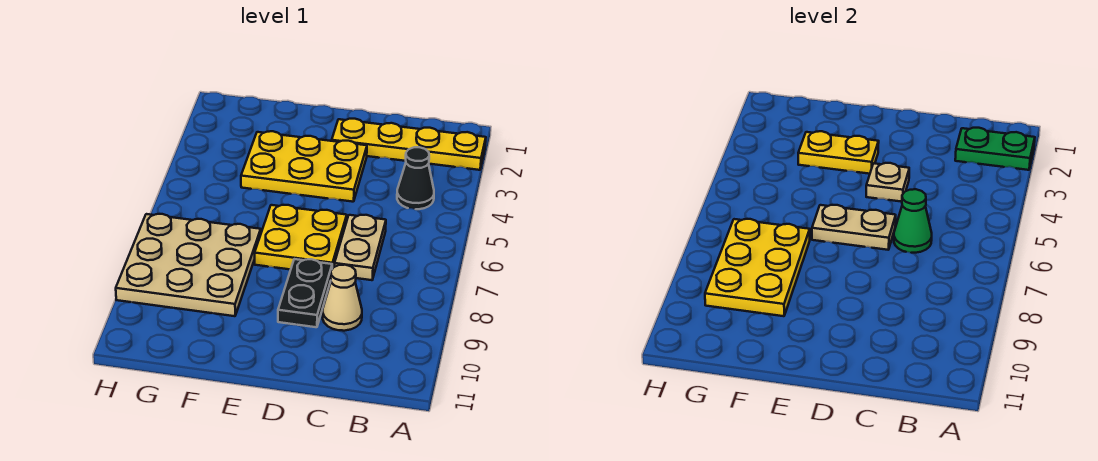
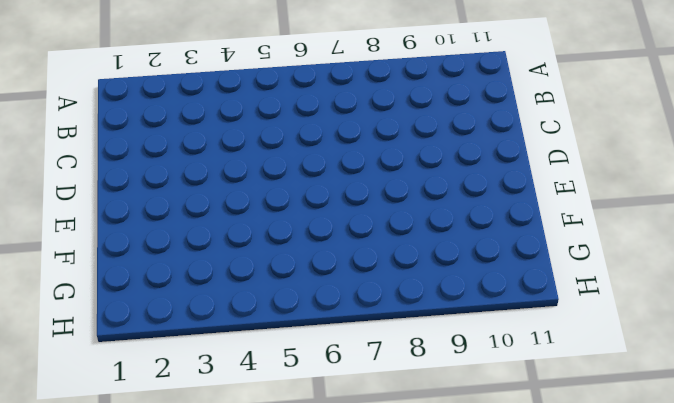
none -> yellow plate A2:D2 level 1
none -> black cone B4 level 1
none -> tan plate C6:C7 level 1

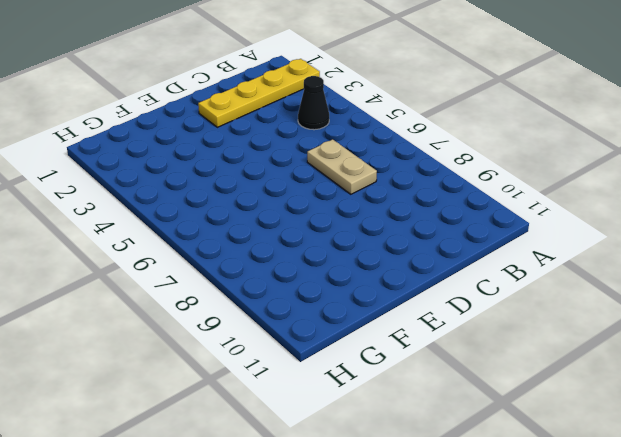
none -> tan cone C9 level 1
none -> yellow plate D3:F4 level 1
none -> yellow plate D6:E7 level 1

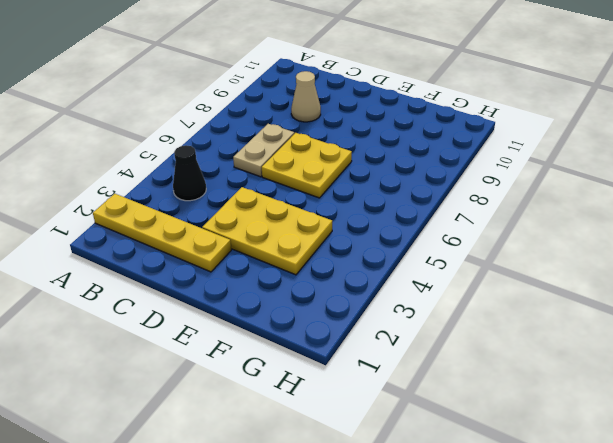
none -> black plate D8:D9 level 1
none -> tan plate F7:H9 level 1
none -> green plate A2:B2 level 2

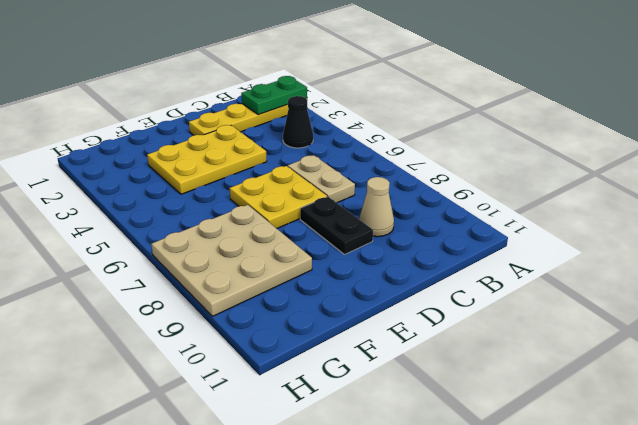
none -> green cone C6 level 2
none -> tan plate D4 level 2
none -> tan plate D6:E6 level 2

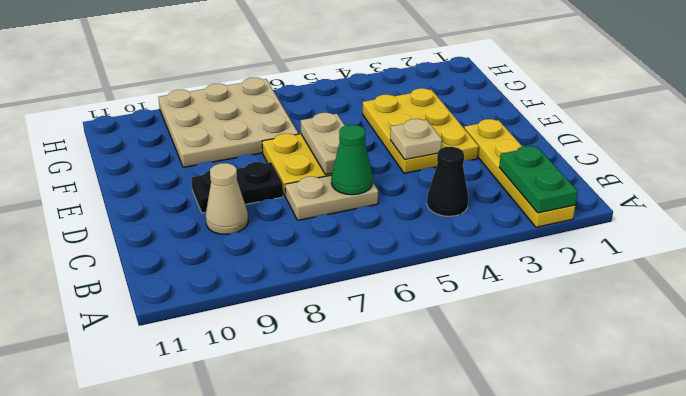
none -> yellow plate E3:F3 level 2
none -> yellow plate F7:G9 level 2

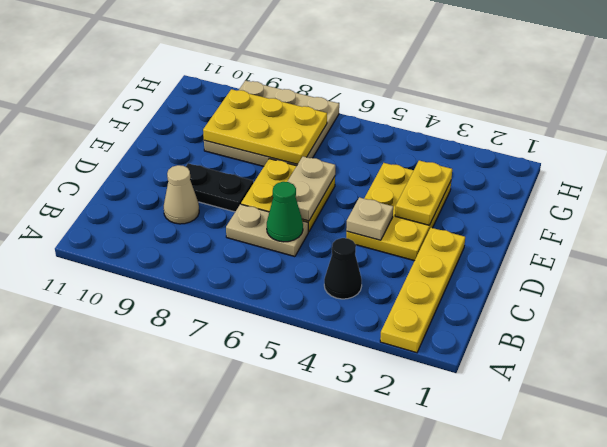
none -> green plate A2:B2 level 2

